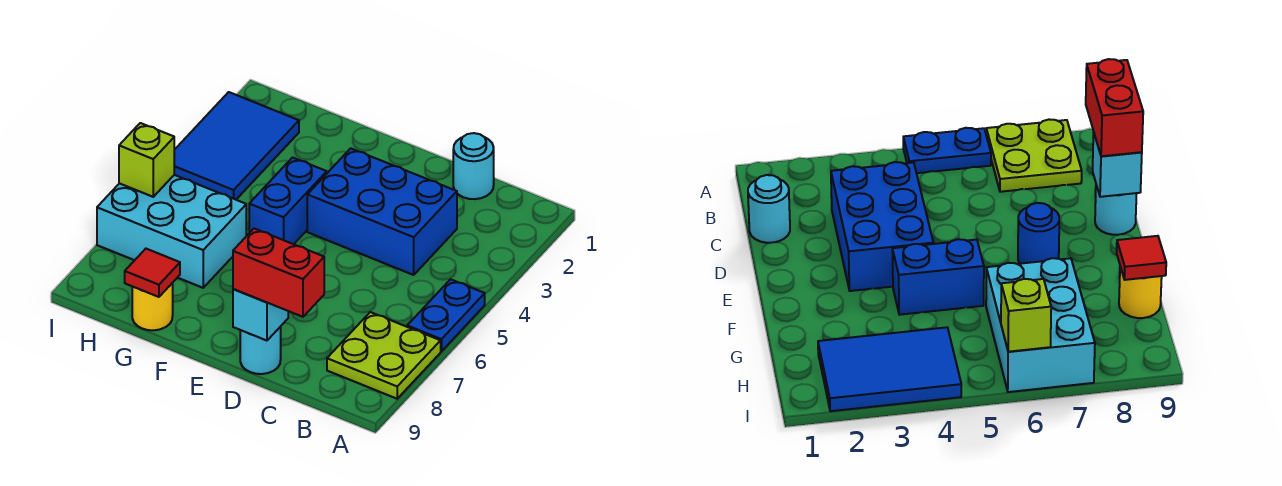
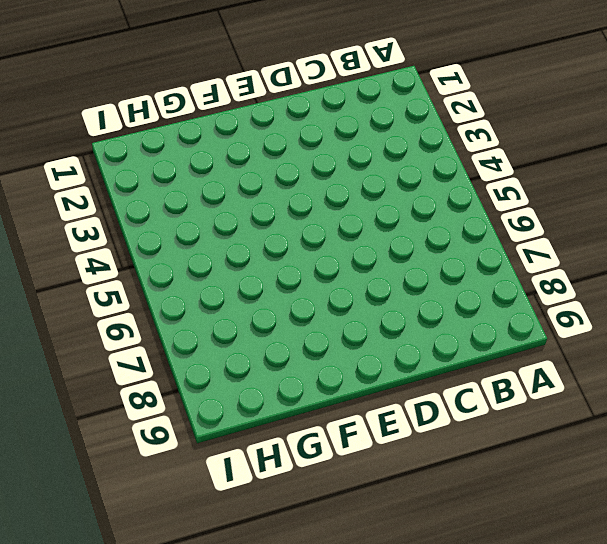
none -> blue plate A5:A6 level 1
none -> lime plate A7:B8 level 1
none -> cyan round brick C1 level 1

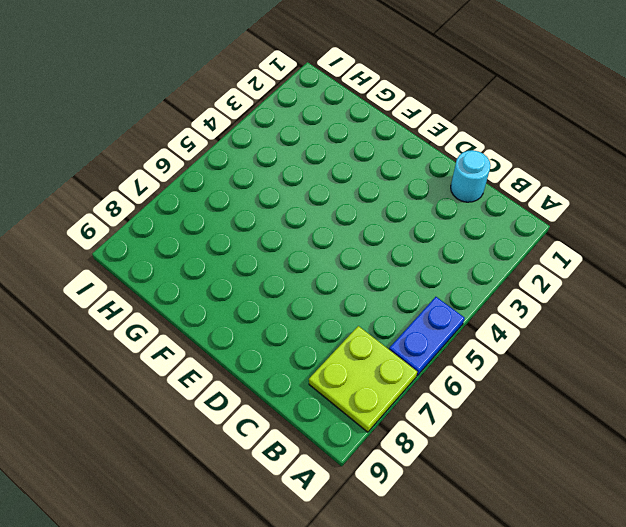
none -> blue brick C3:E4 level 1
none -> cyan round brick D9 level 1
none -> blue round brick E7 level 1

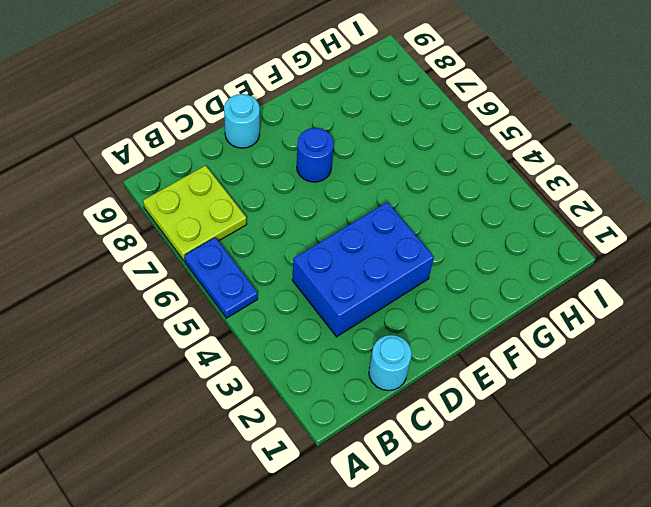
none -> blue brick F4:F5 level 1
none -> cyan brick G6:I7 level 1
none -> yellow round brick G9 level 1

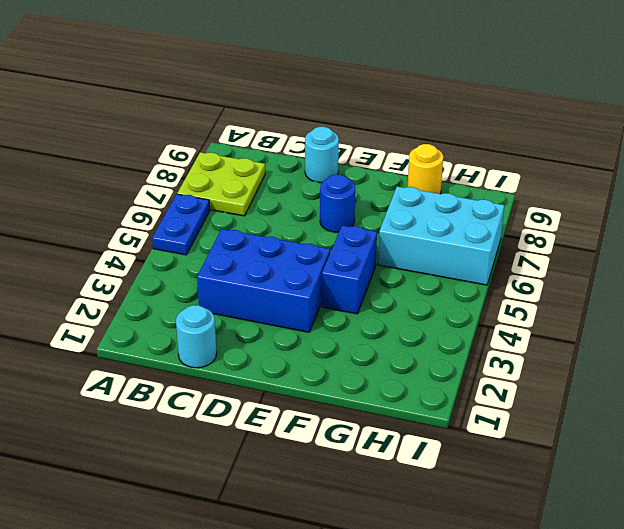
none -> blue tile H2:I4 level 1
none -> cyan brick D9 level 2
none -> red tile G9 level 2

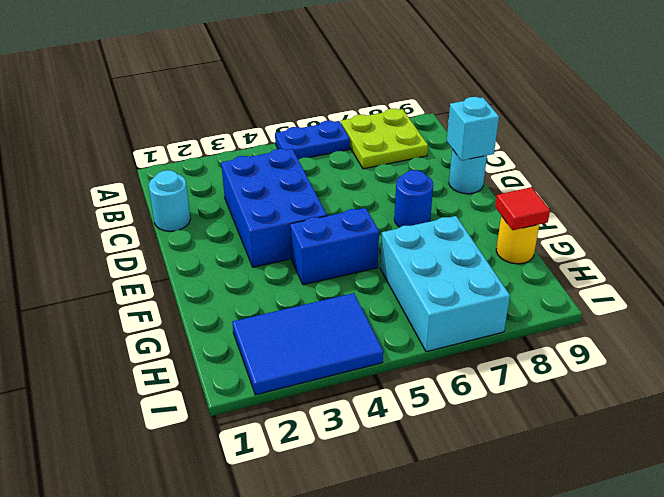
none -> lime brick I6 level 2
none -> red brick C9:D9 level 3

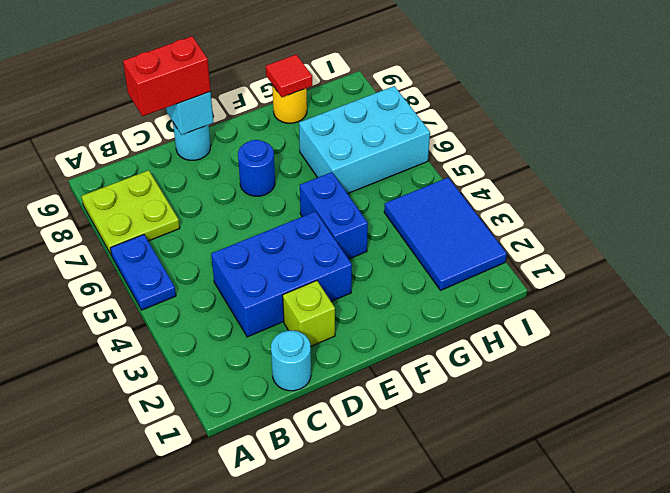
lime brick D2 level 1 -> lime brick I6 level 2

